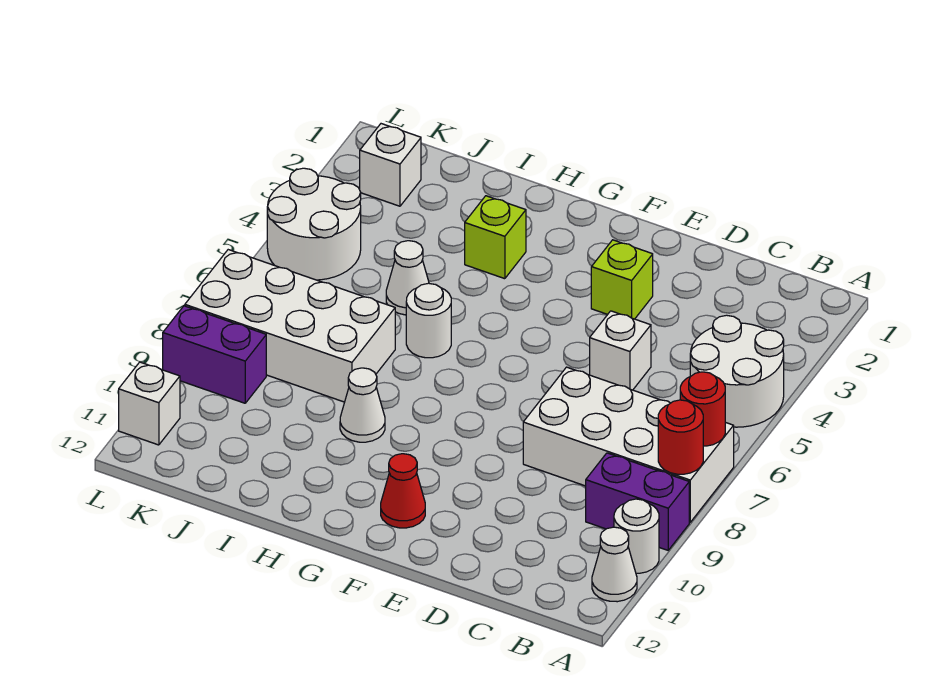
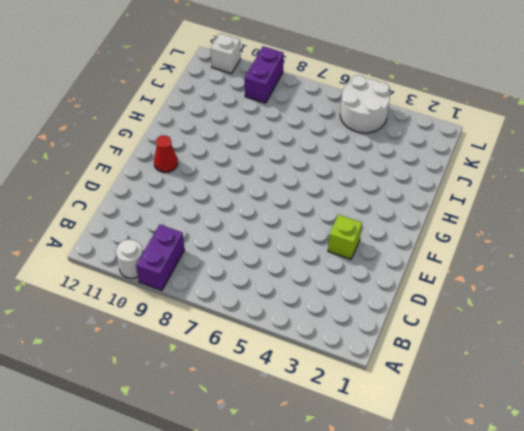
none -> white round brick A4:B5 level 1
none -> white brick A7:D8 level 1
none -> white cone A11 level 1

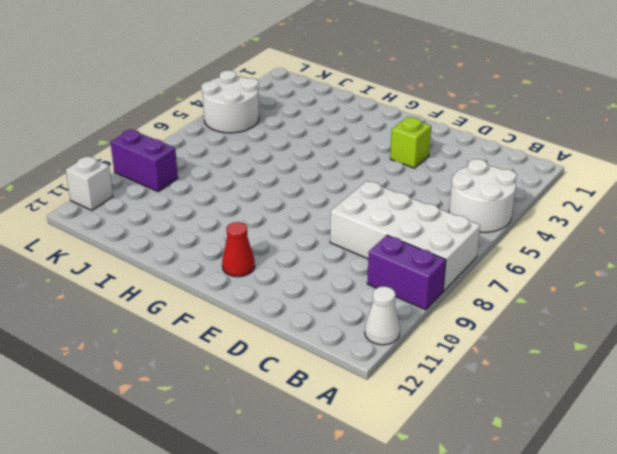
none -> white round brick A10 level 1
none -> white brick D5 level 1
none -> lime brick H3 level 1

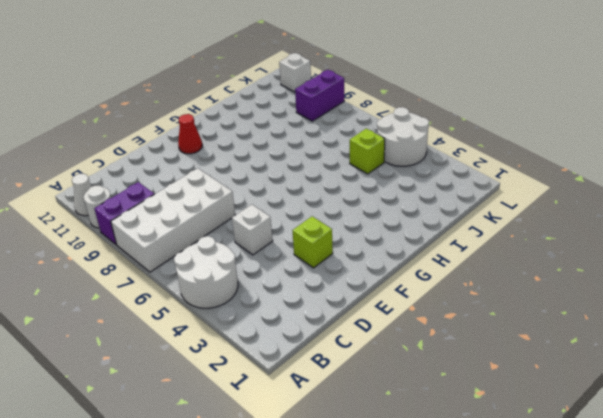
lime brick J5 level 1 -> lime brick H3 level 1
none -> white round brick H6 level 1
none -> white cone H9 level 1
none -> white cone I5 level 1

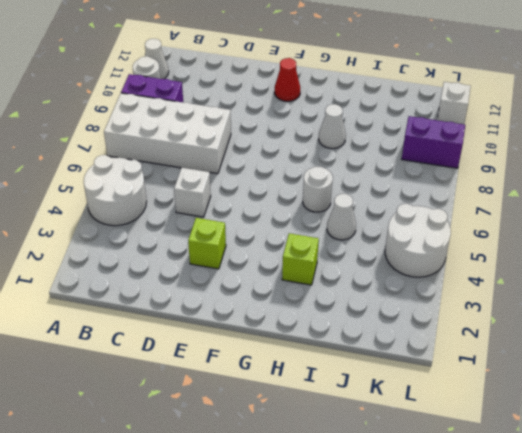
none -> white brick I7:L8 level 1
none -> white brick K2 level 1
none -> red round brick A7 level 2

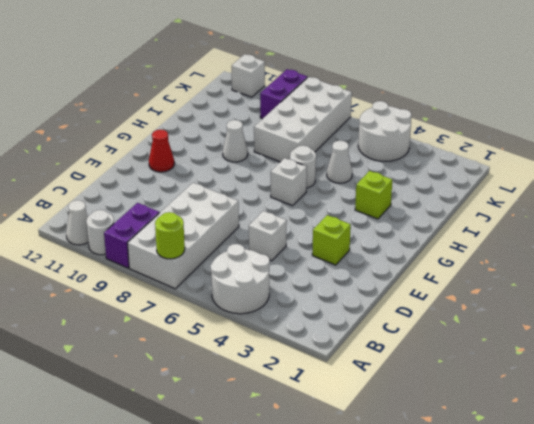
lime round brick A7 level 2 -> red round brick A7 level 2
white brick G6 level 1 -> white brick K2 level 1
none -> red round brick A8 level 2

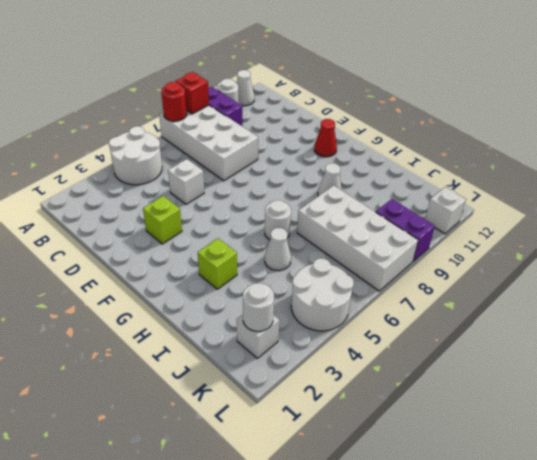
red brick A8 level 2 -> red round brick A8 level 2
white round brick K2 level 2 -> none

